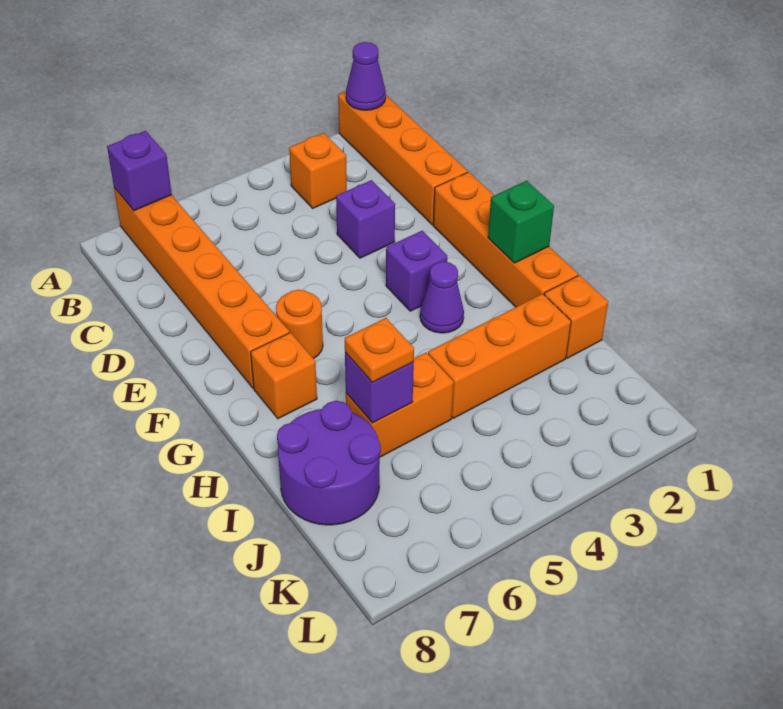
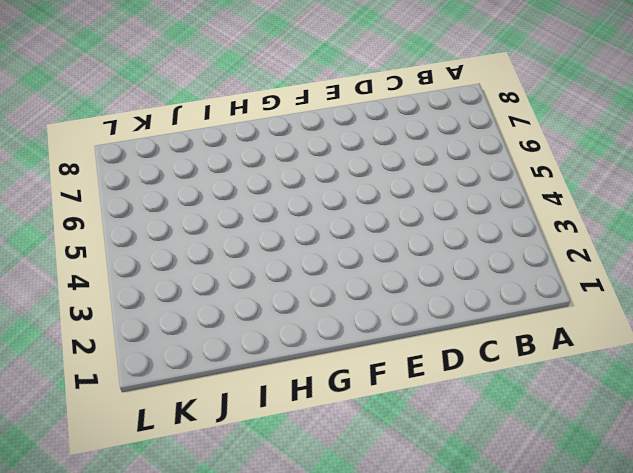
none -> orange brick A1:D1 level 1
none -> orange brick A7:F7 level 1
none -> orange brick B3 level 1

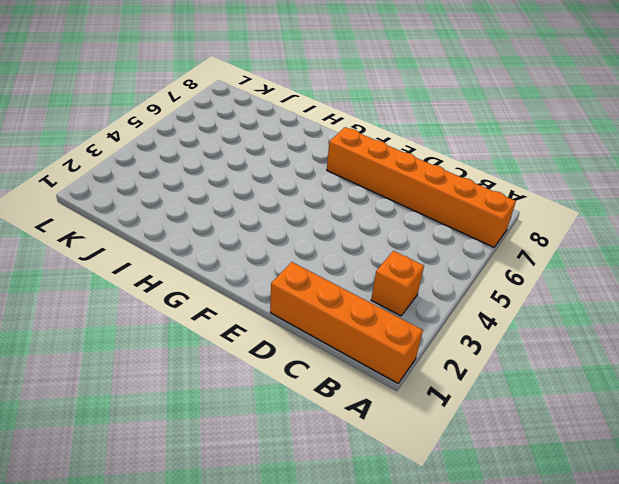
none -> purple brick D3 level 1
none -> orange brick E1:H1 level 1
none -> purple brick F3 level 1

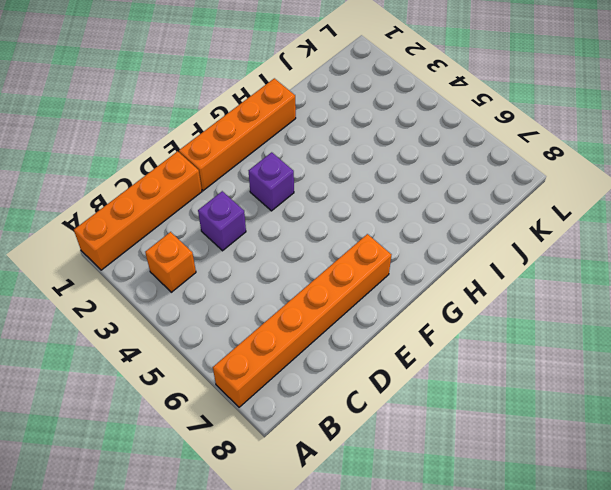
none -> orange round brick F6 level 1
none -> purple cone G3 level 1
none -> orange brick G7 level 1

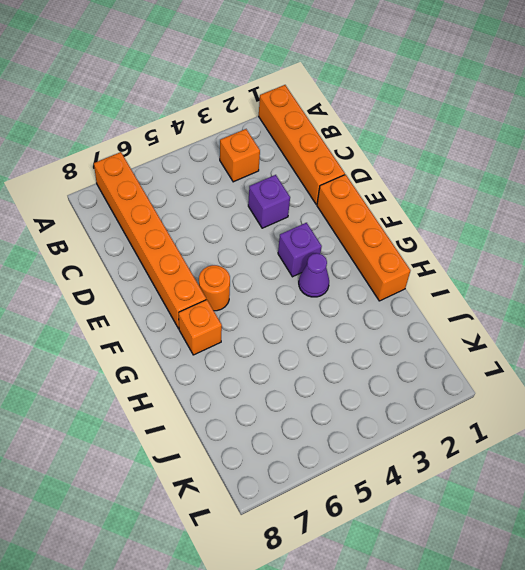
none -> orange brick I1 level 1
none -> orange brick I2:I4 level 1
none -> orange brick I5:I6 level 1

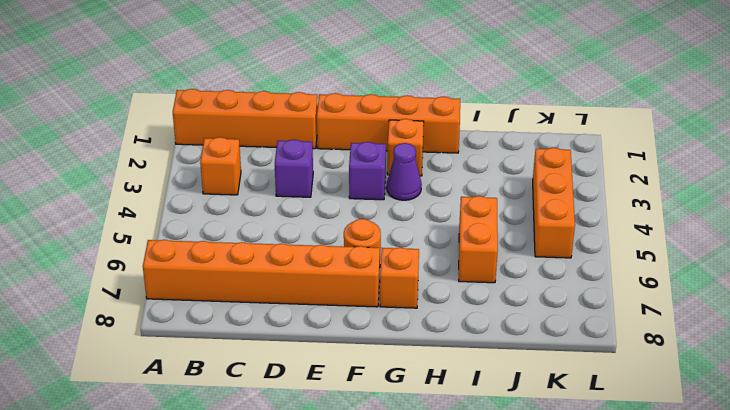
orange brick G2 level 1 -> orange brick I1 level 1
orange brick K3:K5 level 1 -> orange brick I2:I4 level 1
none -> purple round brick I7:J8 level 1
none -> purple cone A1 level 2
none -> purple brick A7 level 2

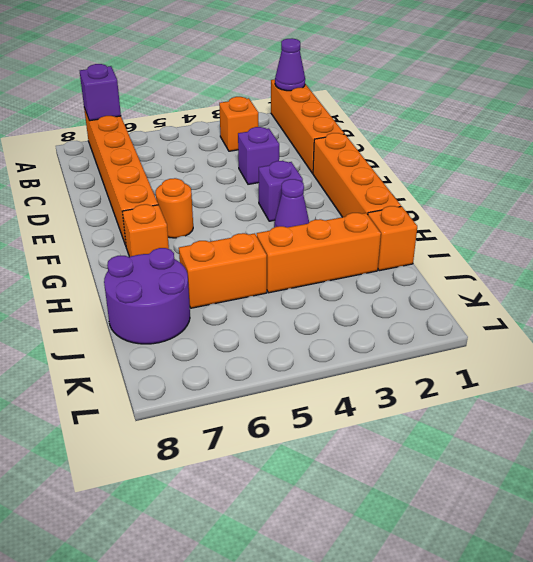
none -> green brick G1 level 2
none -> purple brick I6 level 2
none -> orange plate I6 level 3

